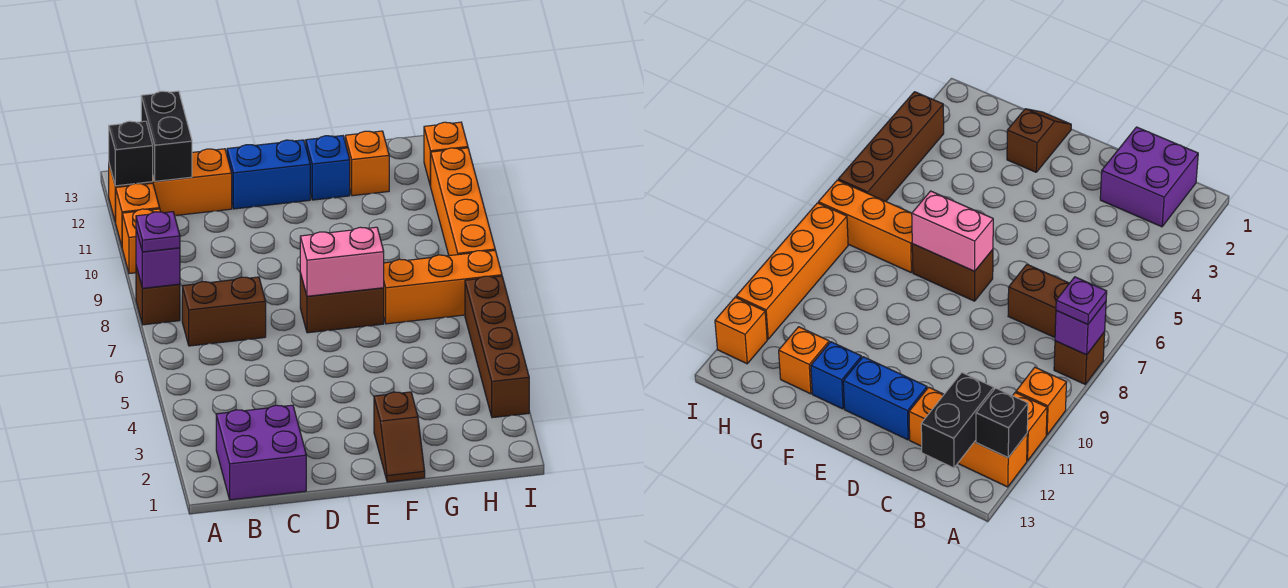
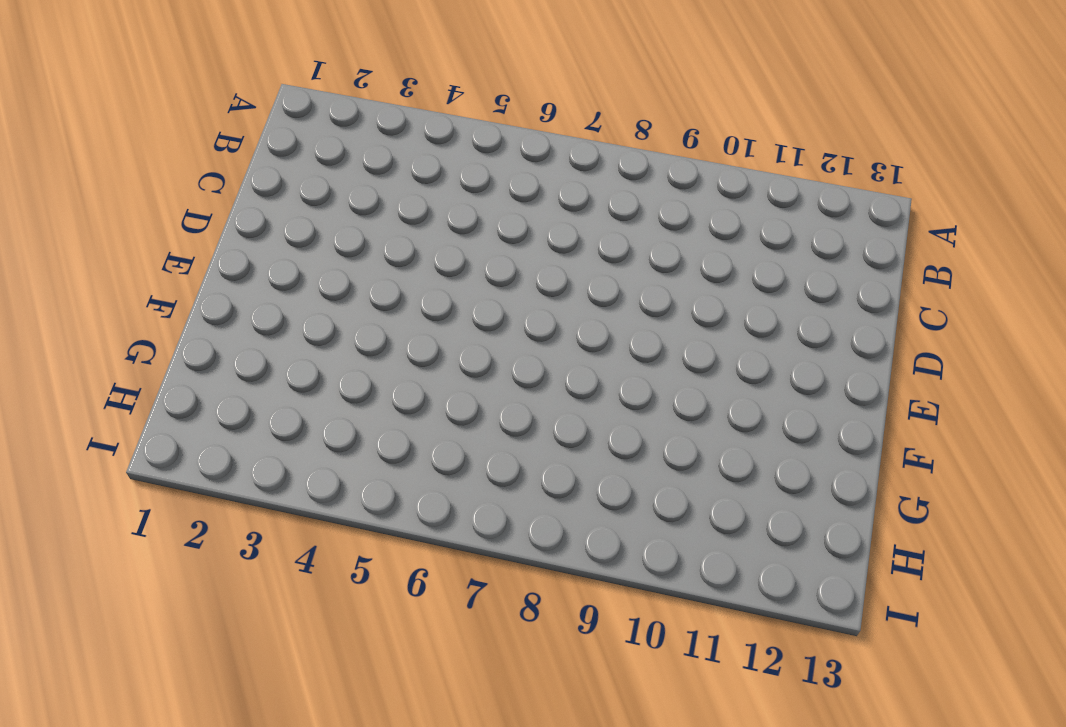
none -> brown brick A8 level 1
none -> orange brick A10 level 1
none -> orange brick A11 level 1

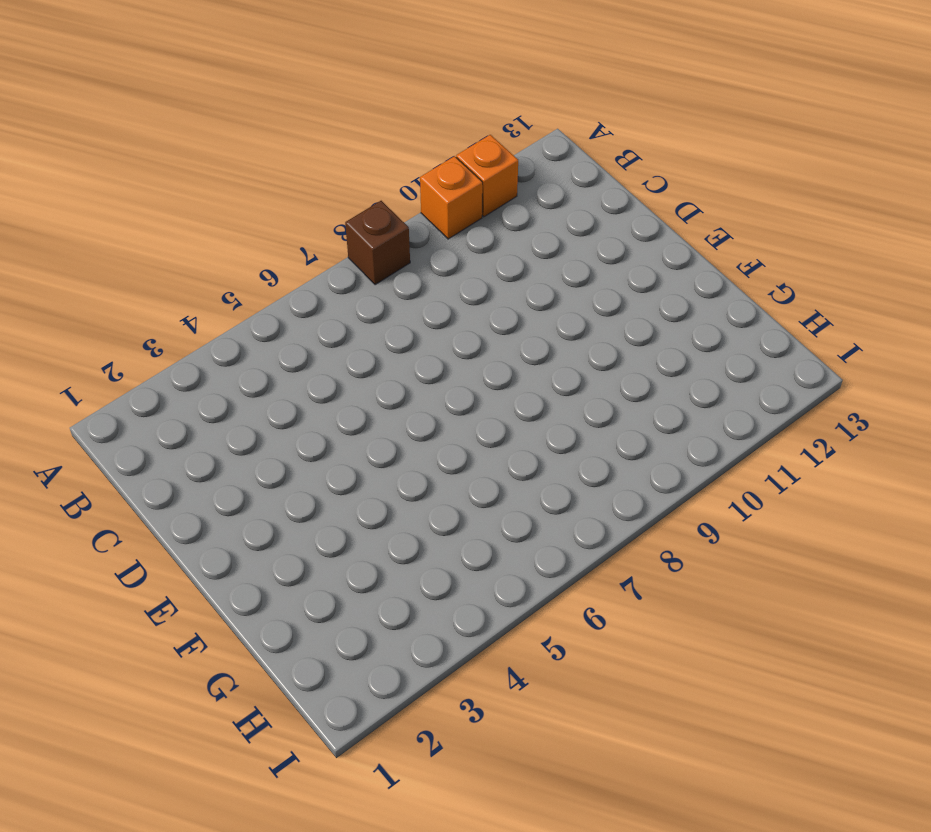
none -> orange brick A12:C12 level 1
none -> purple brick B1:C2 level 1
none -> brown brick B7:C7 level 1

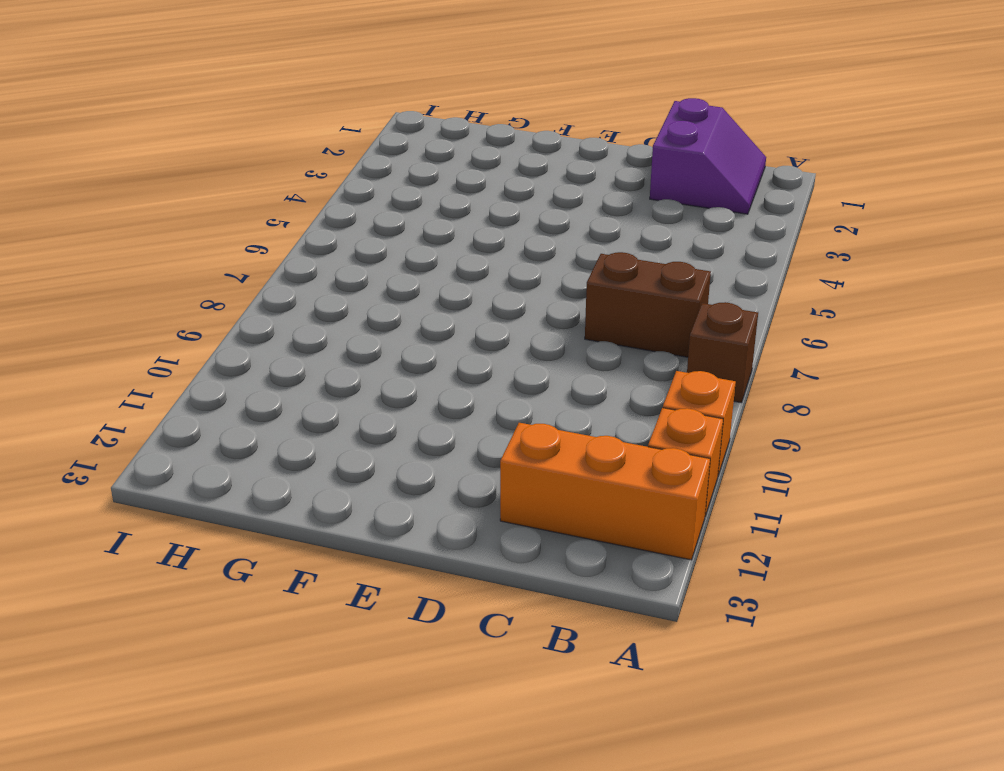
purple slope B1:C2 level 1 top C -> purple brick B1:C2 level 1
none -> blue brick D12:E12 level 1
none -> brown brick E7:F7 level 1
none -> brown slope F1:F2 level 1 top 2

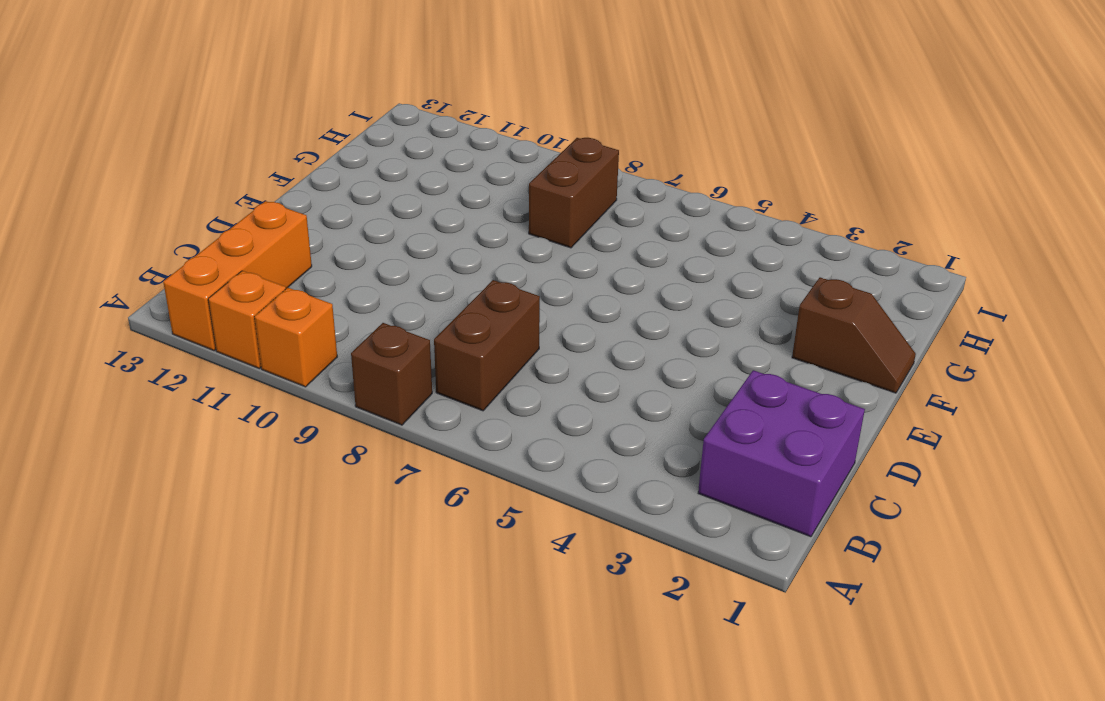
brown brick G8:H8 level 1 -> brown brick E7:F7 level 1
none -> blue brick D12:E12 level 1
none -> blue brick F12 level 1
none -> orange brick G7:I7 level 1

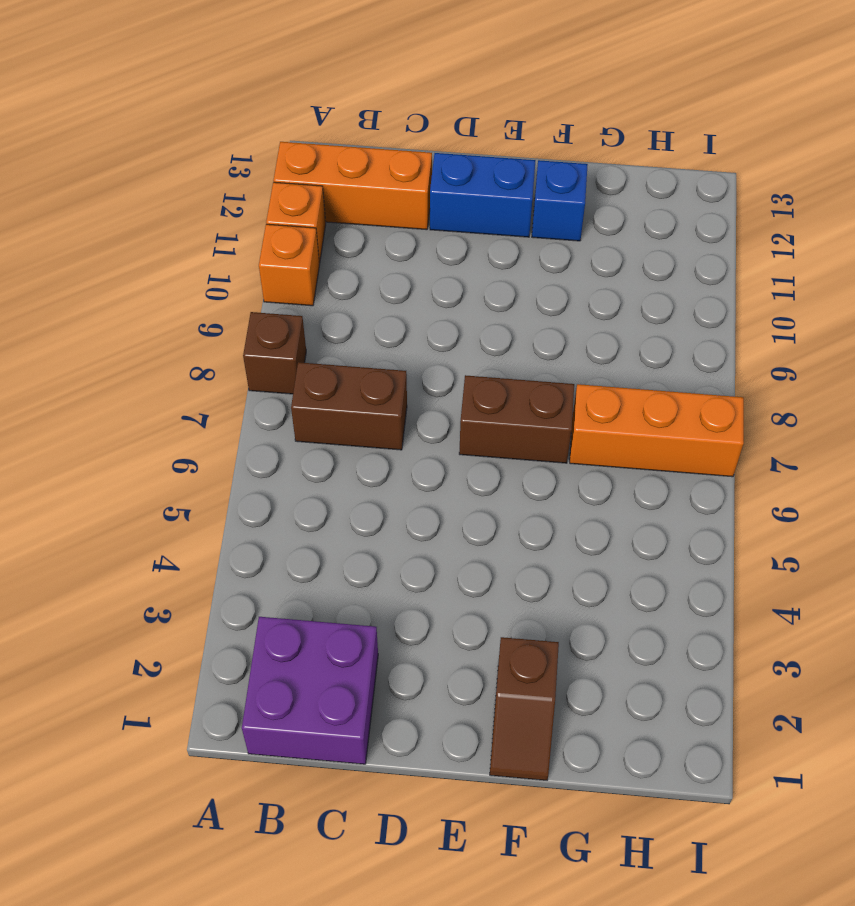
none -> orange brick G12 level 1
none -> brown brick I3:I6 level 1
none -> orange brick I8:I11 level 1

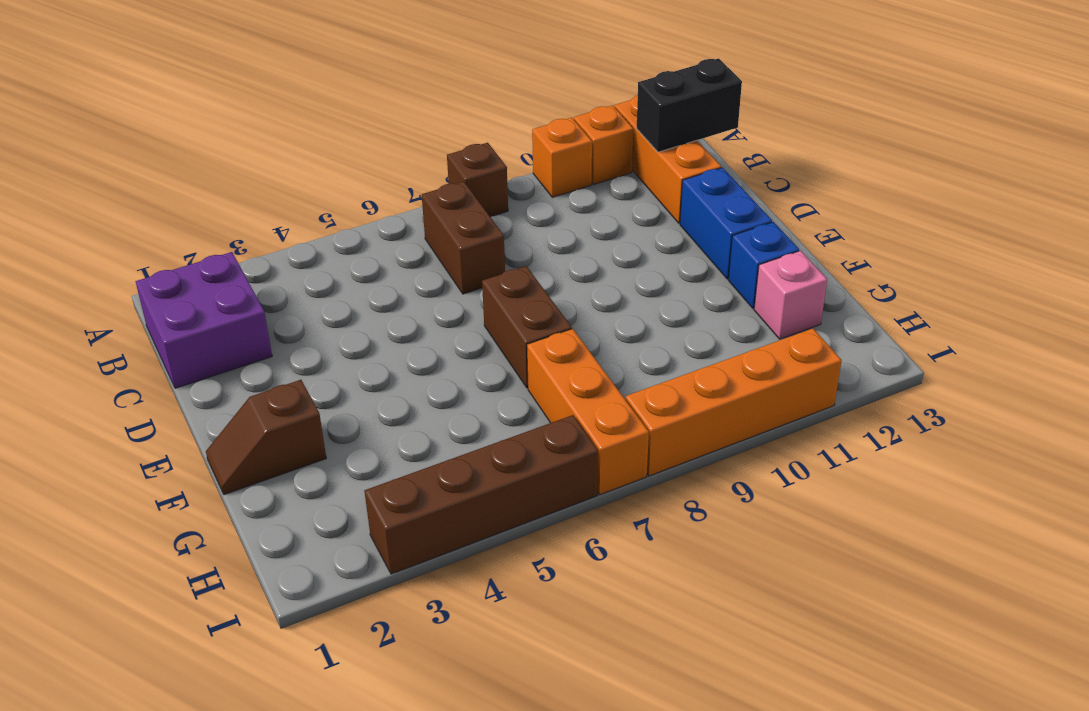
pink brick G12 level 1 -> orange brick G12 level 1
none -> orange brick I12 level 1
none -> purple brick A8 level 2
none -> black brick A12 level 2

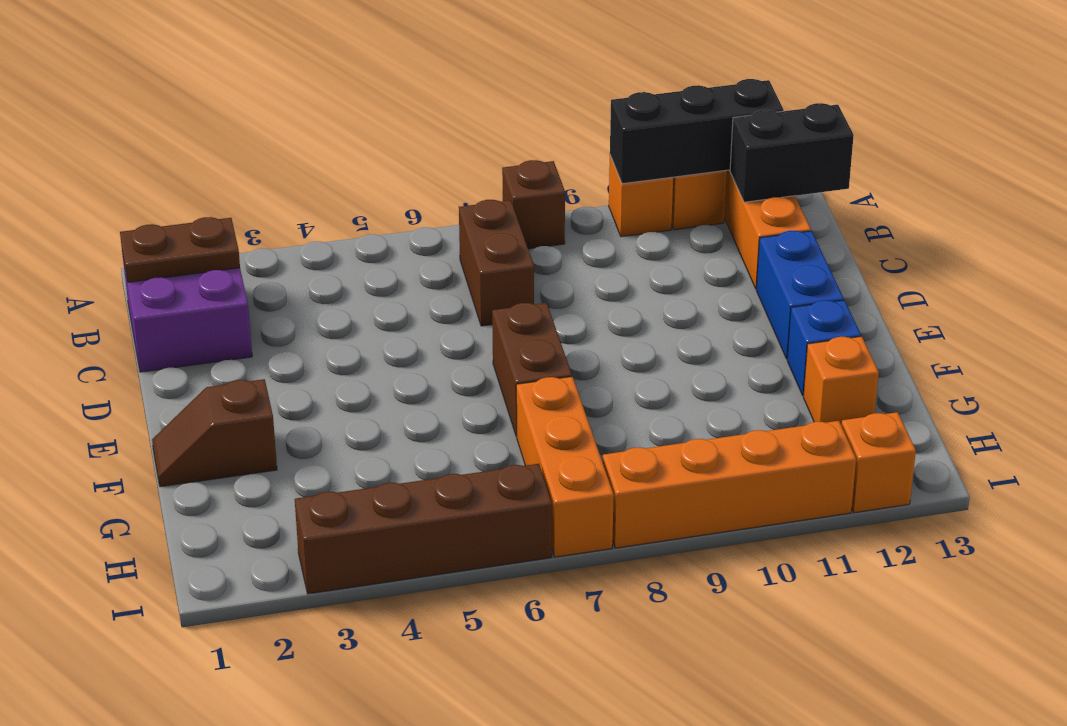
black brick A10:A12 level 2 -> black brick A12 level 2
brown plate B1:B2 level 2 -> none
none -> purple brick A8 level 2
none -> pink brick E7:F7 level 2
none -> purple plate A8 level 3

